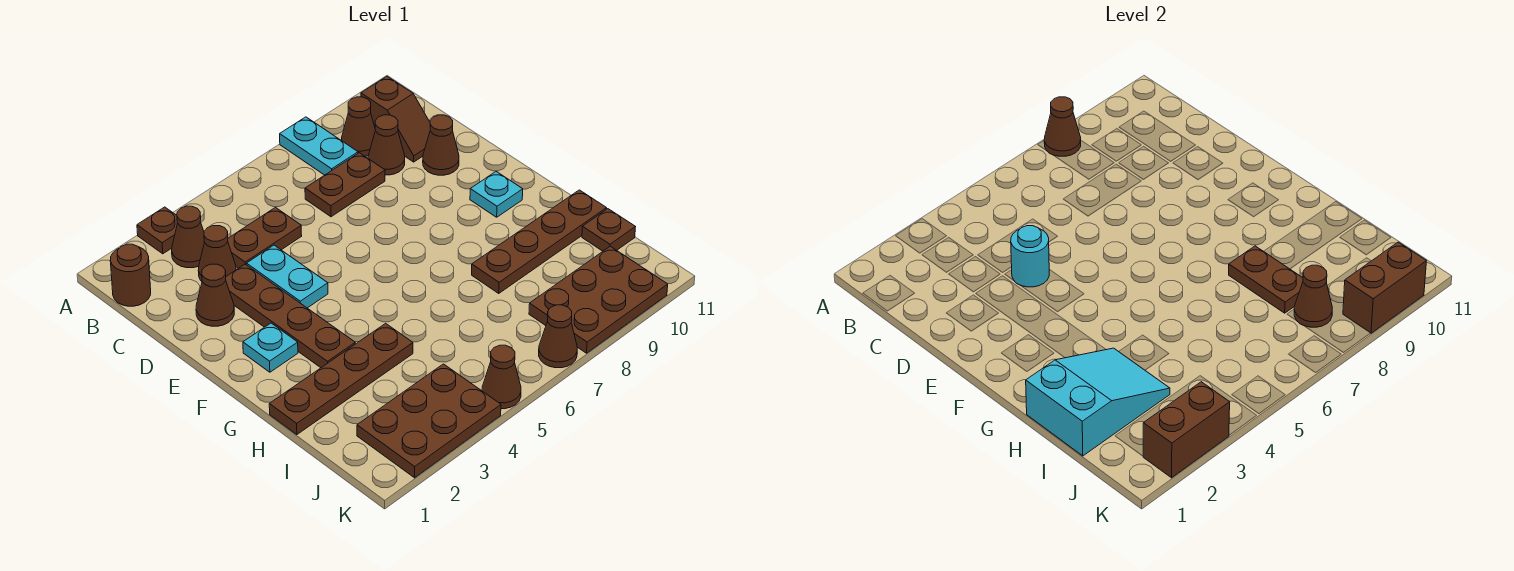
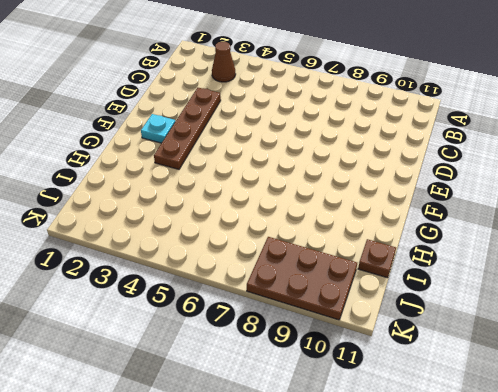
none -> brown plate A3 level 1
none -> cyan plate A8:B8 level 1
none -> brown round brick B1 level 1
none -> brown cone B9 level 1

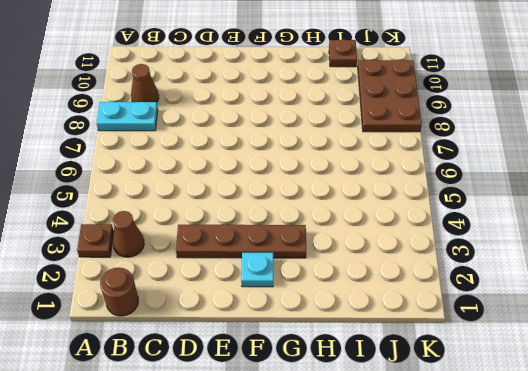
none -> brown slope B10:C10 level 1 top B
none -> brown cone C3 level 1
none -> brown plate C4:C5 level 1
none -> brown plate C7:C8 level 1

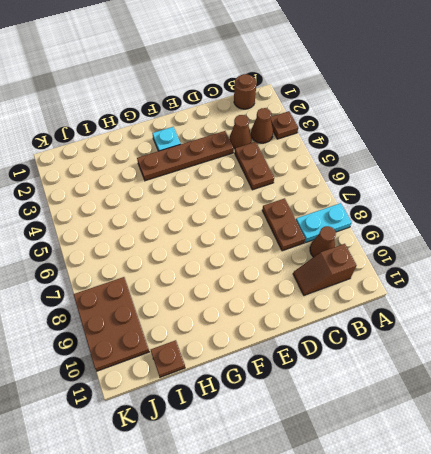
none -> brown cone C9 level 1
none -> brown cone D2 level 1
none -> cyan plate D4:E4 level 1
none -> brown cone D10 level 1

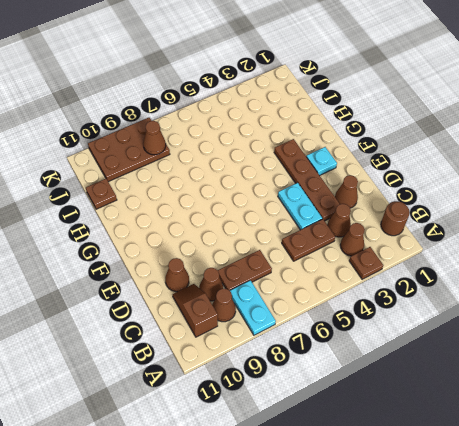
none -> cyan plate F10 level 1
none -> brown plate H1:H4 level 1
none -> brown plate H8:H11 level 1
none -> brown plate J2:K4 level 1

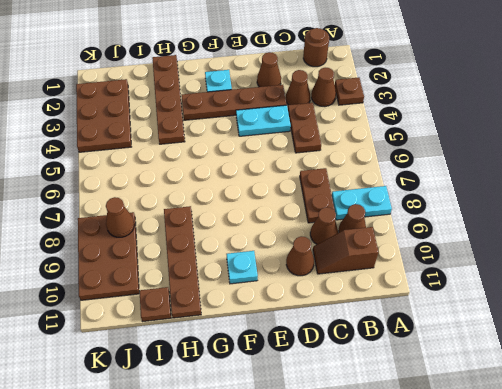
none -> brown cone K5 level 1
none -> brown cone K7 level 1
none -> brown cone A8 level 2
none -> cyan round brick D4 level 2

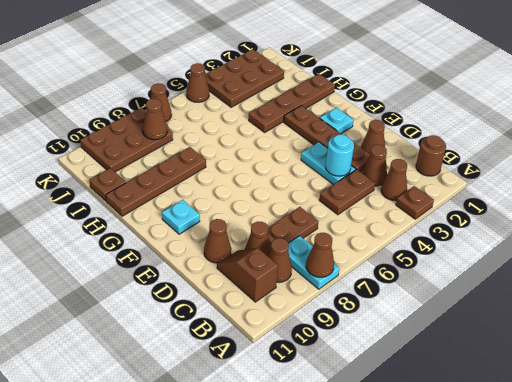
none -> cyan slope H1:I3 level 2 top 1
none -> brown plate H8:I8 level 2
none -> brown brick K2:K3 level 2
none -> brown brick K9:K10 level 2

